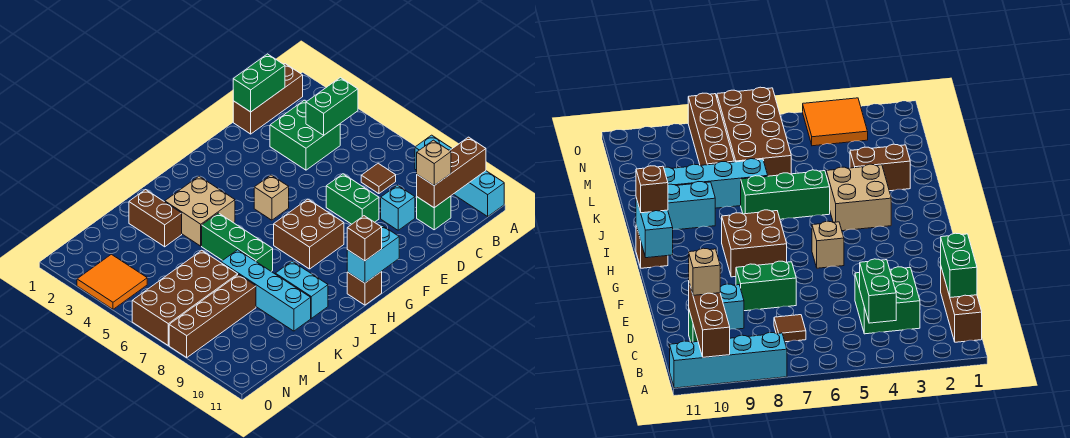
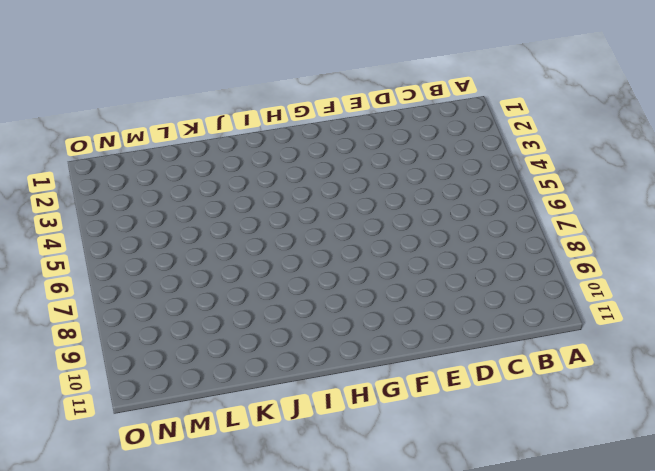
none -> cyan brick A8:A11 level 1
none -> brown brick B1:D1 level 1
none -> green brick C3:D4 level 1

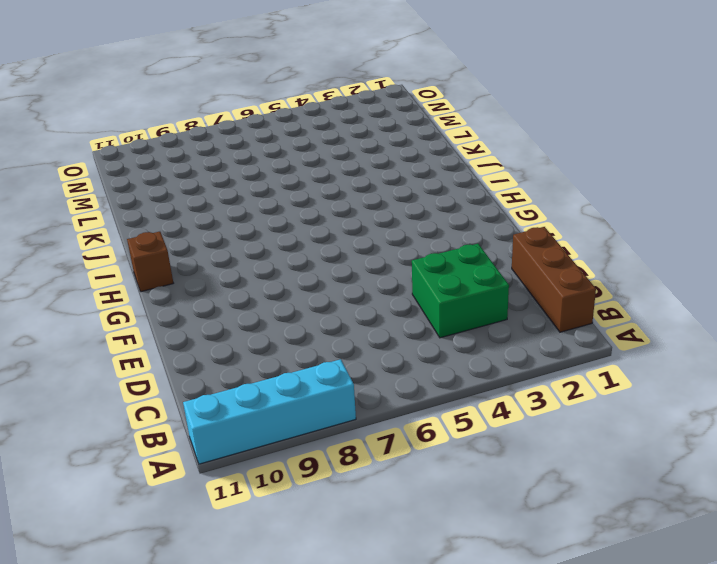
none -> brown tile C7 level 1
none -> green brick C10 level 1
none -> cyan brick D9 level 1

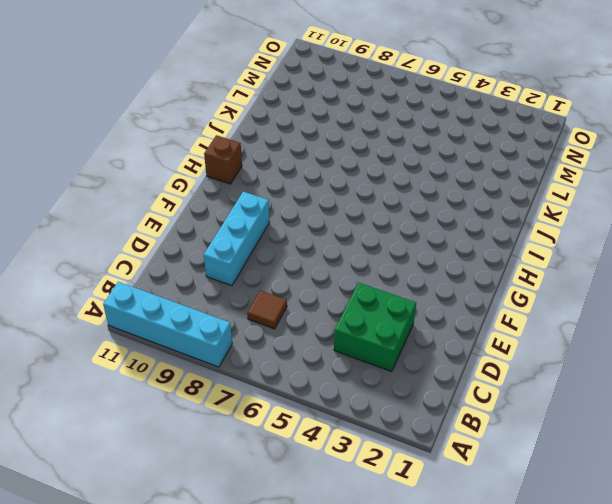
cyan brick D9:F9 level 1 -> cyan brick D9 level 1
none -> brown brick B1:D1 level 1
none -> green brick C10 level 1
none -> green brick E7:E8 level 1

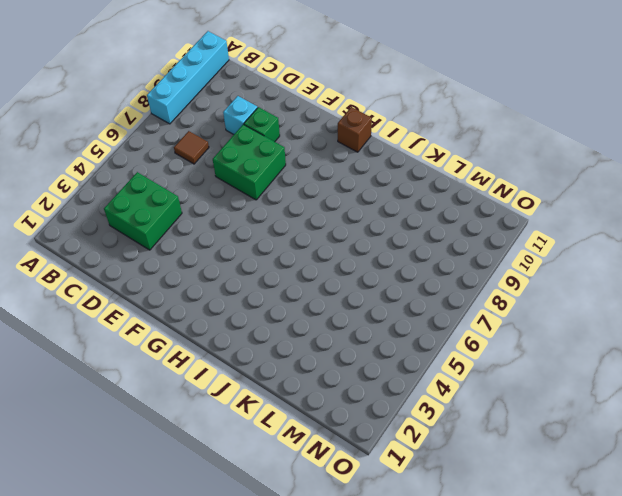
green brick E7:F8 level 1 -> green brick E7:E8 level 1
green brick E9 level 1 -> green brick C10 level 1
none -> brown brick B1:D1 level 1
none -> tan brick G5 level 1
none -> brown brick G7:H8 level 1

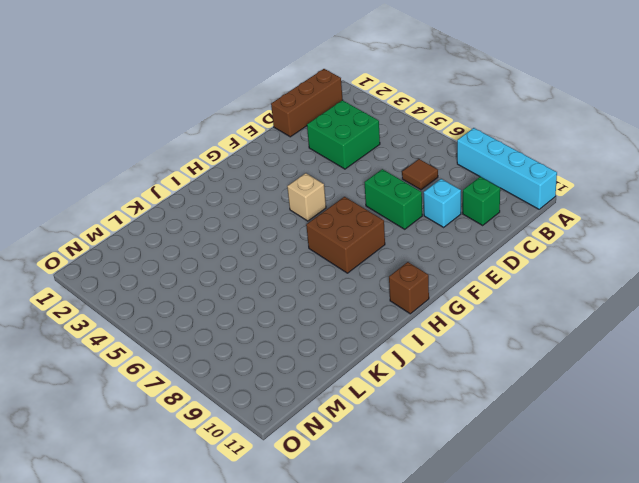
none -> tan brick I3:J4 level 1
none -> green brick J5:J7 level 1
none -> cyan brick J9:J10 level 1

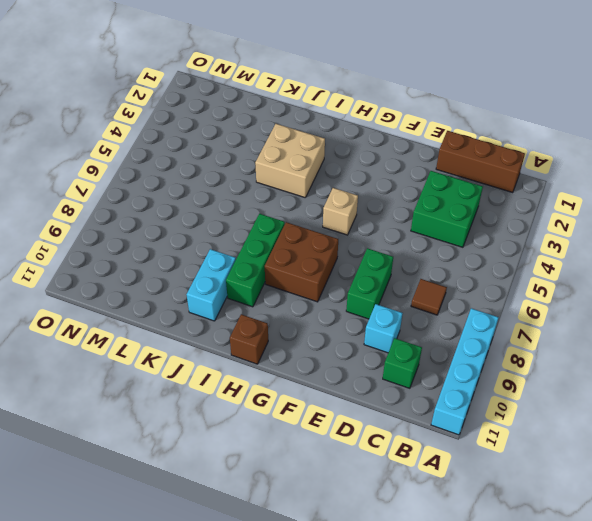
green brick I7:I9 level 1 -> green brick J5:J7 level 1
none -> brown brick K2:K3 level 1
none -> cyan brick K7:K10 level 1
none -> brown brick L6:O7 level 1

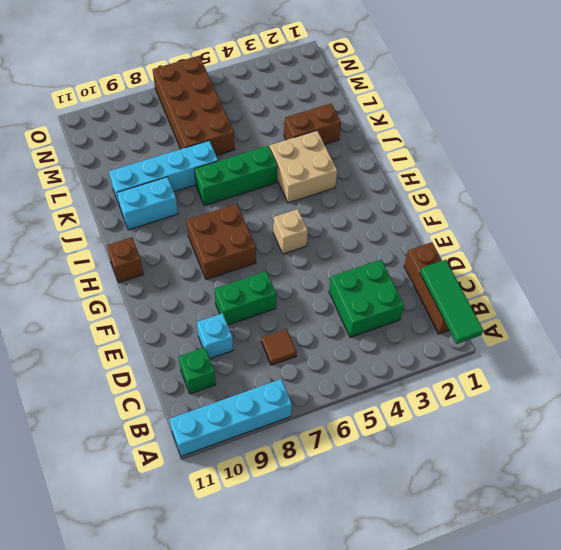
green tile A1:C1 level 2 -> green brick C1:D1 level 2
none -> brown brick L8:O8 level 1
none -> orange tile N3:O4 level 1
none -> brown brick A10:C10 level 2

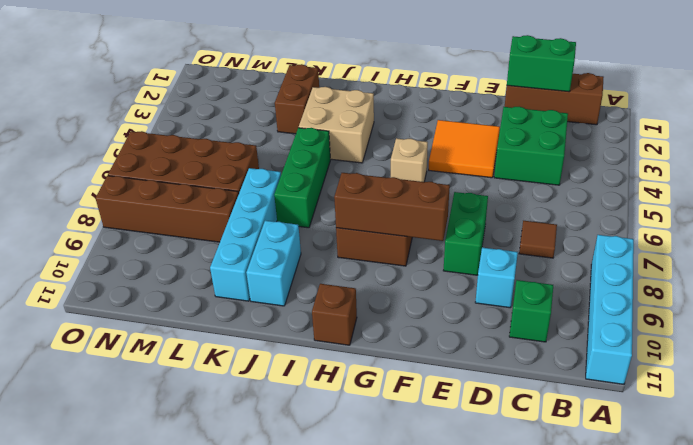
orange tile E3:F4 level 1 -> orange tile N3:O4 level 1
brown brick F8:H8 level 2 -> brown brick A10:C10 level 2
none -> green brick B4:C4 level 2
none -> cyan brick G11:H11 level 2
none -> tan brick C10 level 3

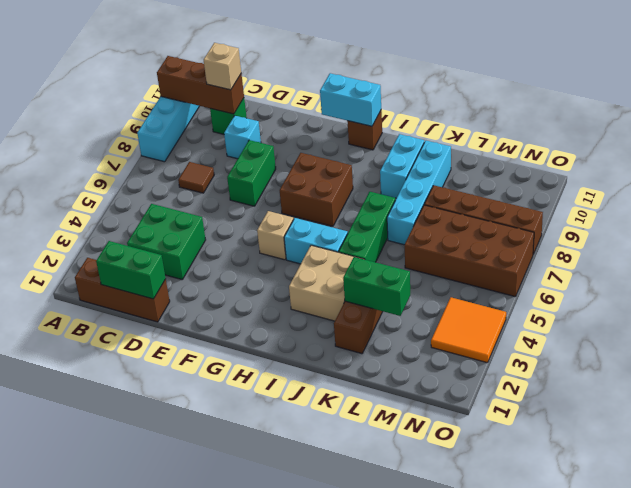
cyan brick H5:I5 level 1 -> none
green brick K3:L3 level 2 -> green brick B4:C4 level 2
none -> brown brick H11 level 3

